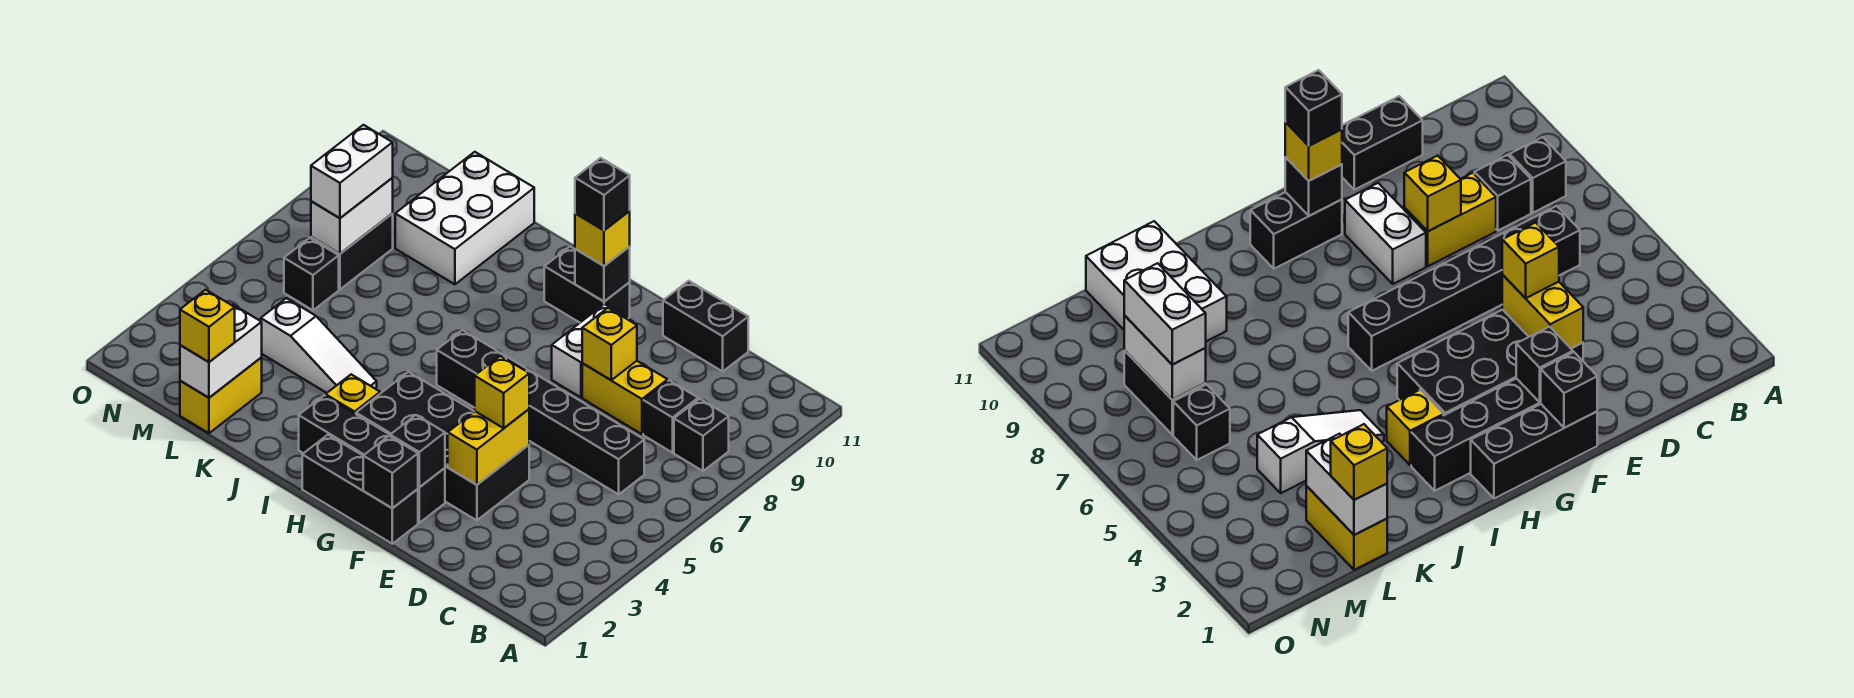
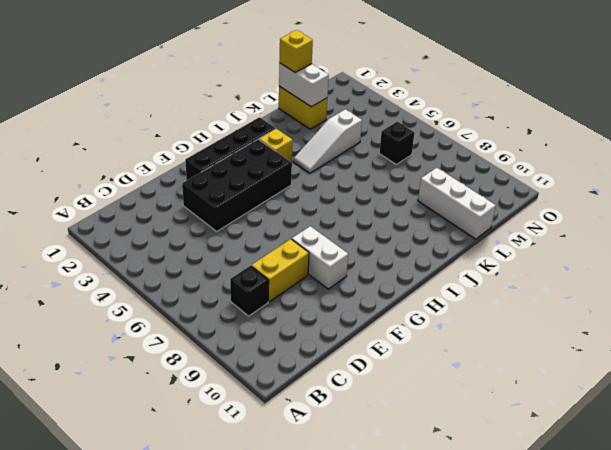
white brick L9:L11 level 1 -> white brick K9:L11 level 1
none -> black brick B8 level 1
none -> black brick C6:H6 level 1
none -> black brick D11:E11 level 1

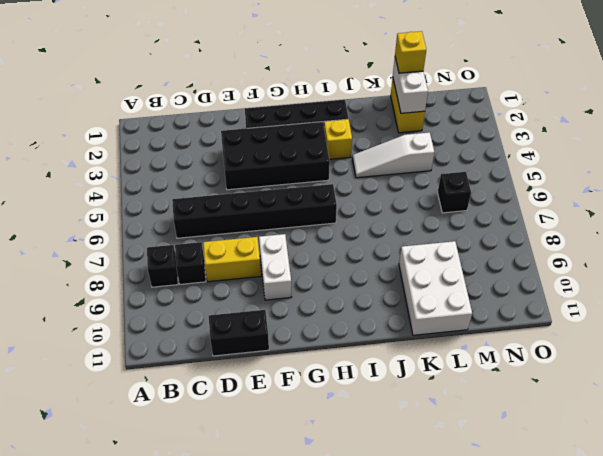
none -> black brick F1:H1 level 1
none -> black brick G10:H10 level 1
none -> black brick M7:M8 level 1

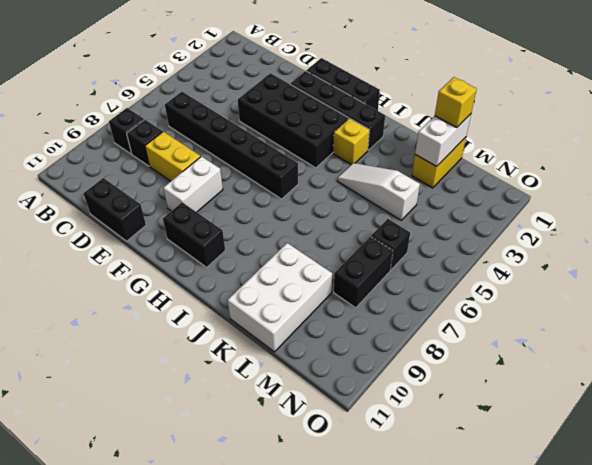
none -> yellow brick E3:E4 level 2
none -> yellow brick E8 level 2
none -> black brick F1 level 2

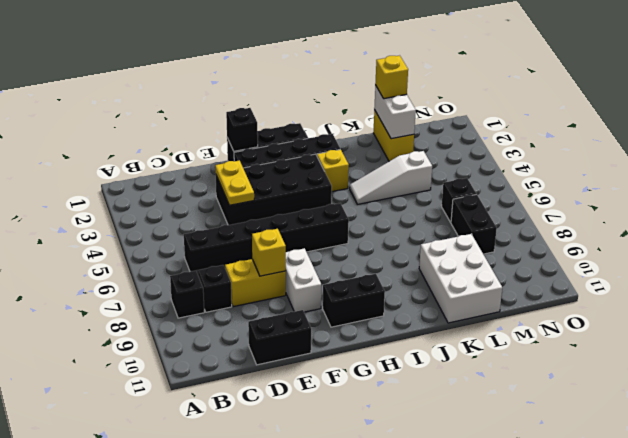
yellow plate E3:E4 level 2 -> yellow brick E3:E4 level 2
none -> black brick F2 level 2
none -> black brick G10 level 2
none -> white brick M7:M8 level 2

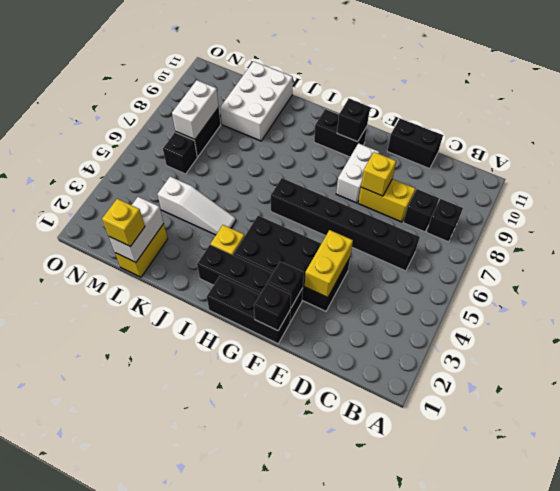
none -> yellow brick E4 level 3
none -> yellow brick G10 level 3
none -> white brick M7:M8 level 3

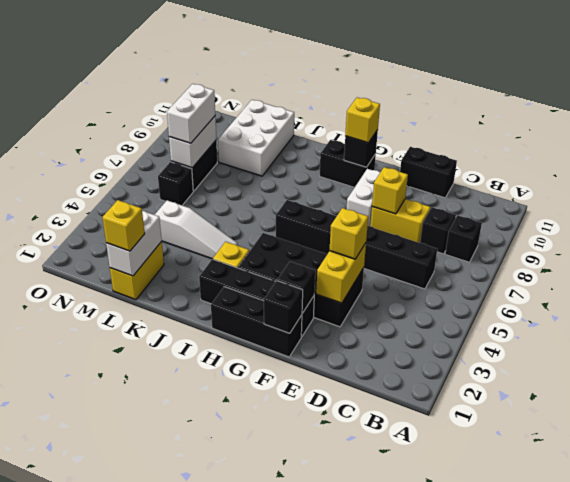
none -> black brick G10 level 4

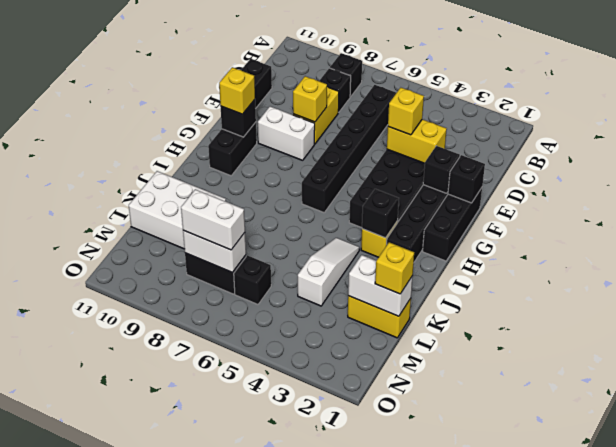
black brick I3 level 2 -> black brick G10 level 4

